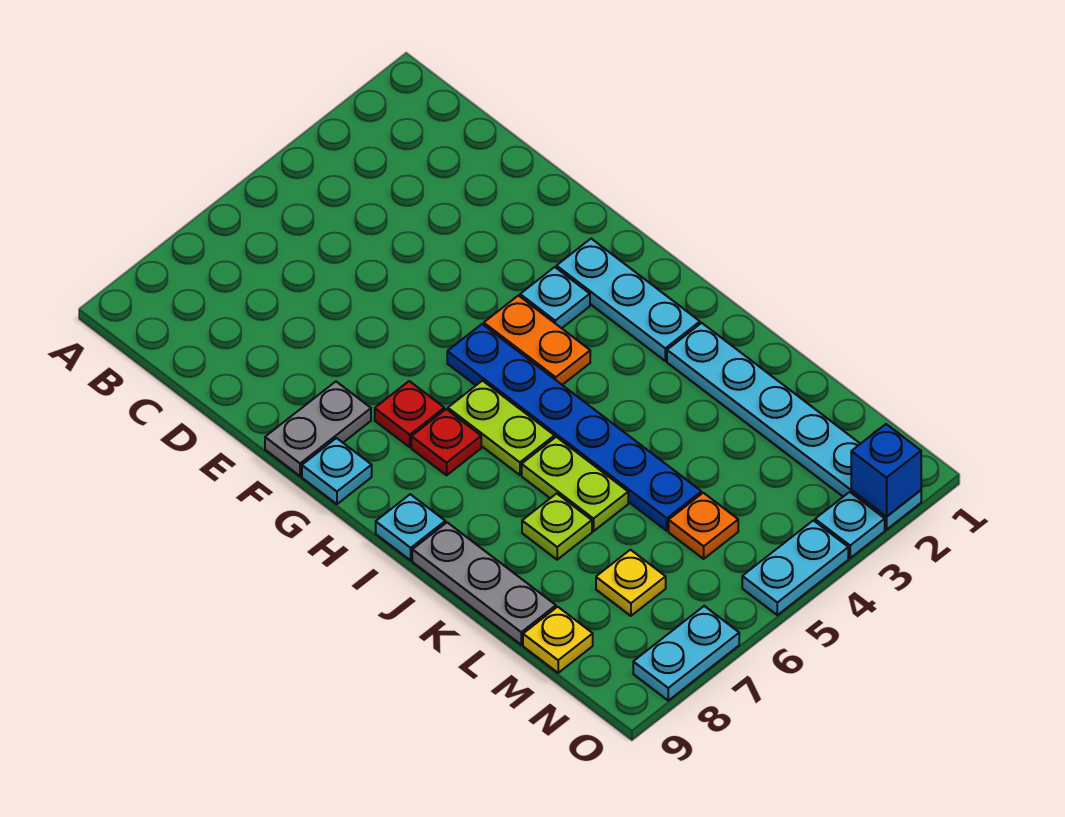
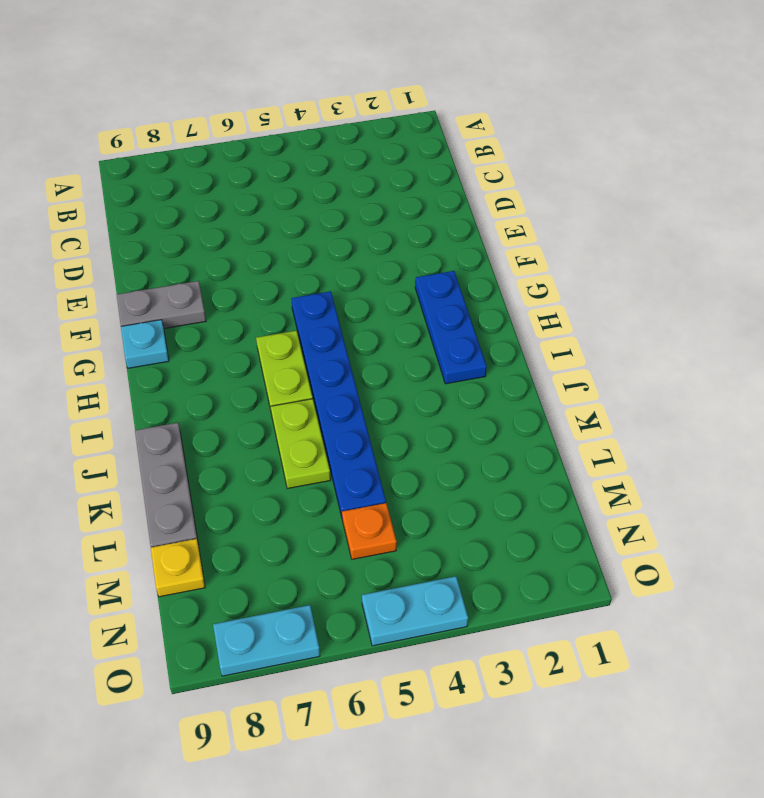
blue plate G2:I2 level 1 -> cyan plate G2:I2 level 1
none -> cyan plate G3 level 1
none -> orange plate G4:H4 level 1
none -> red plate G7 level 1

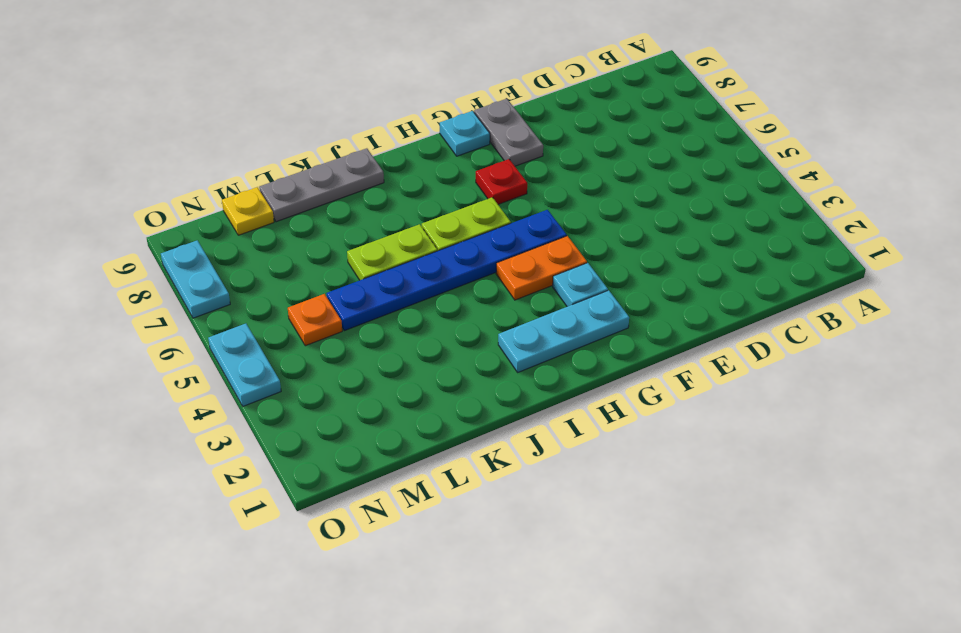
none -> red plate H7 level 1
none -> cyan plate I9 level 1
none -> cyan plate J2:O2 level 1

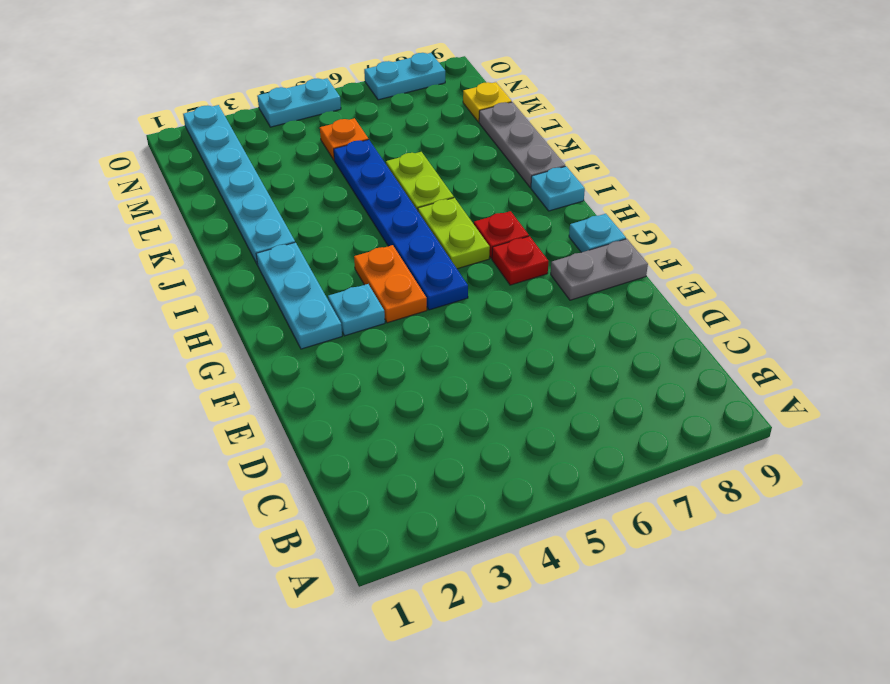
none -> lime plate K7 level 1
none -> yellow plate M7 level 1
none -> cyan plate O3 level 1

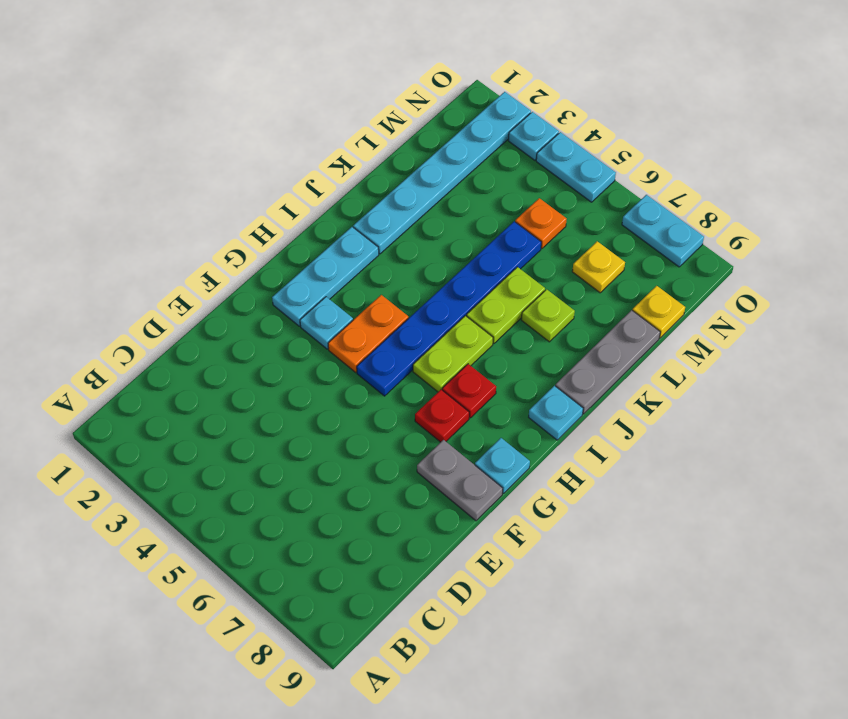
none -> blue brick O2 level 2

